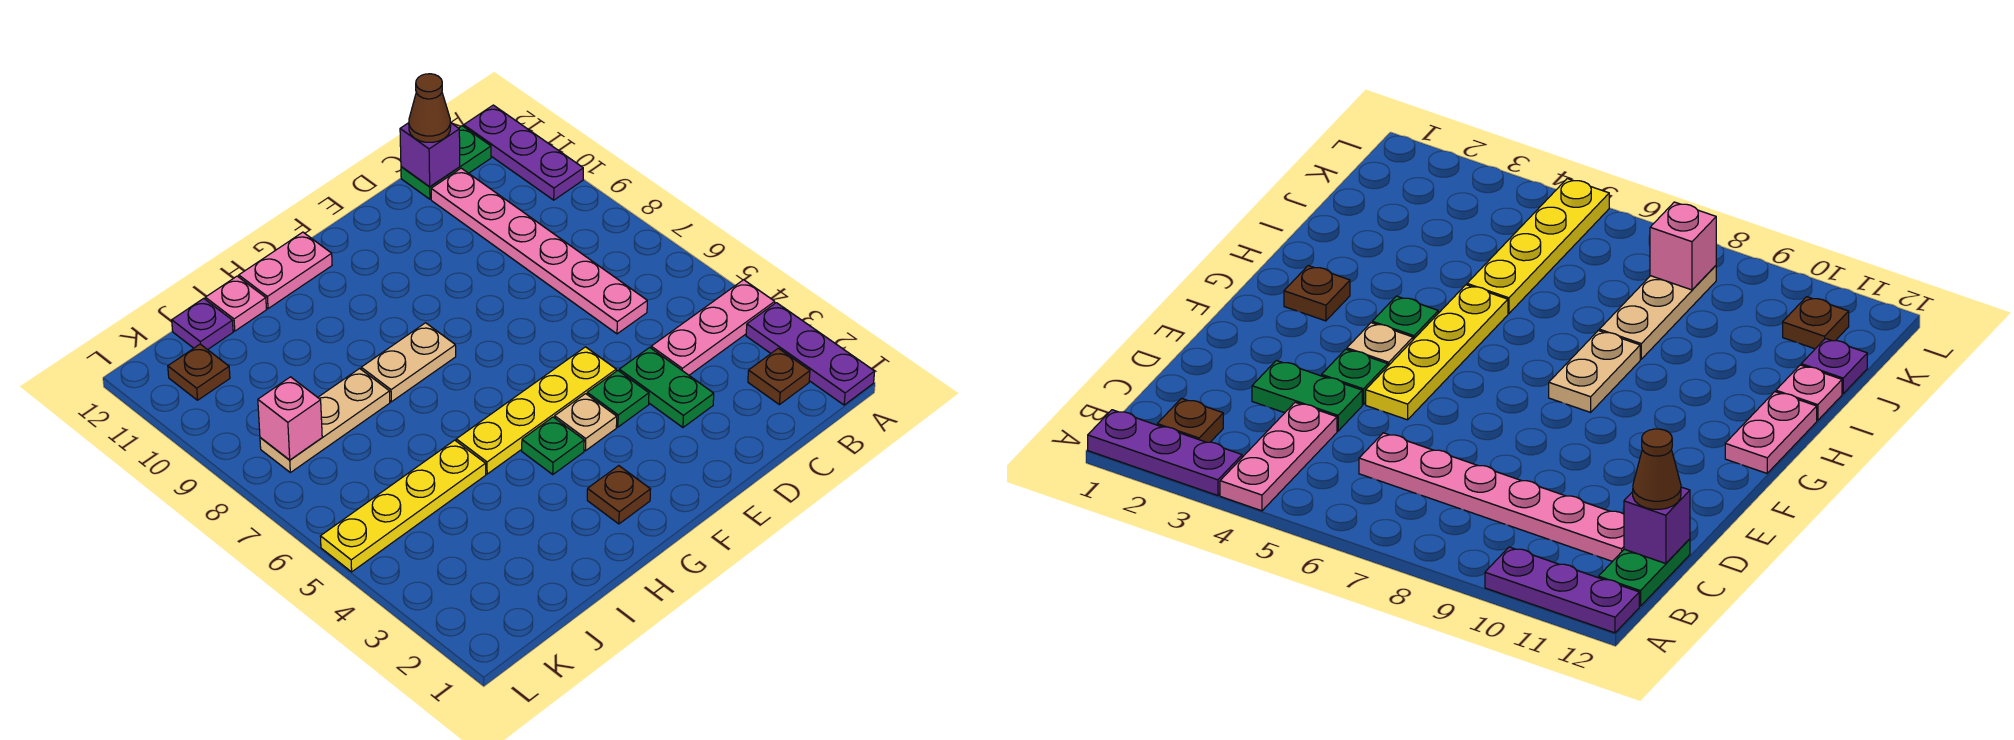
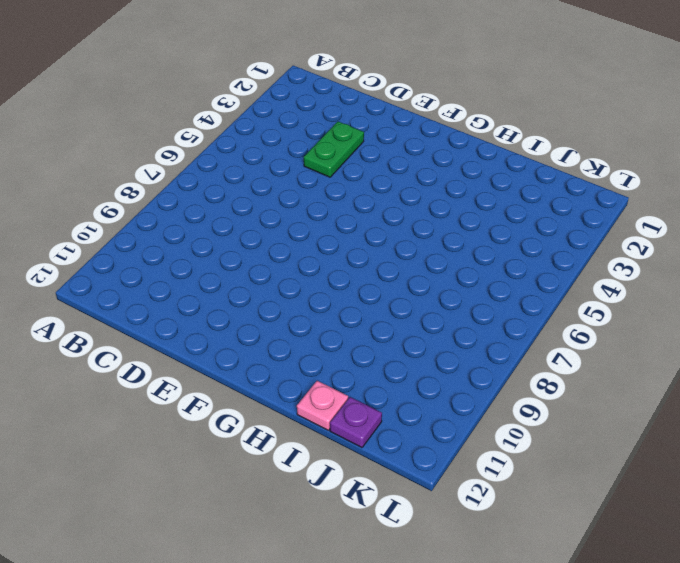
none -> purple plate A1:A3 level 1
none -> pink plate A4:C4 level 1
none -> purple plate A10:A12 level 1

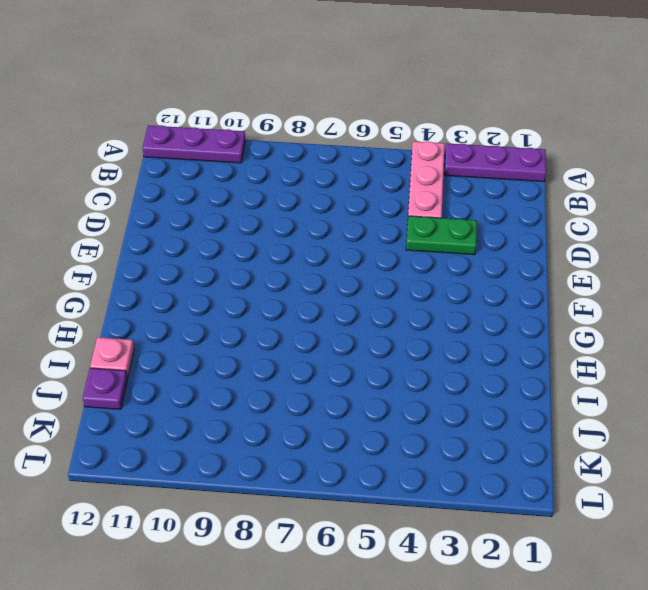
none -> brown plate B2 level 1
none -> green plate B12:C12 level 1
none -> pink plate C6:C11 level 1

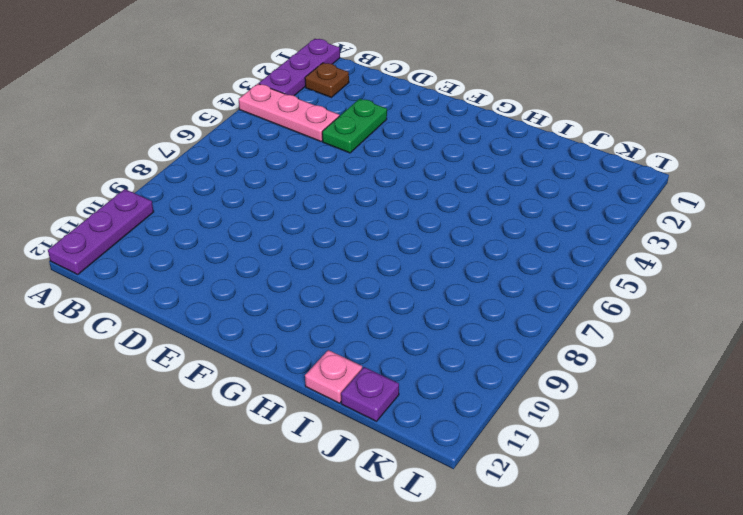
none -> green plate B12:C12 level 1
none -> pink plate C6:C11 level 1
none -> green plate E4 level 1

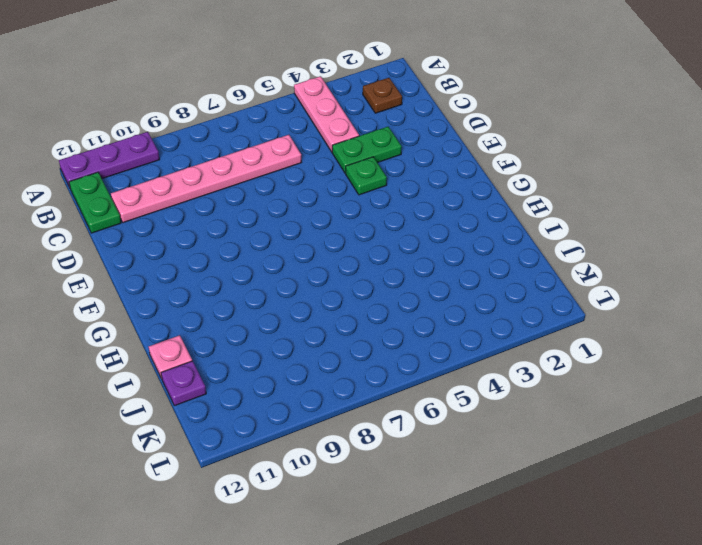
none -> purple plate A1:A3 level 1
none -> yellow plate E5:H5 level 1
none -> tan plate F4 level 1

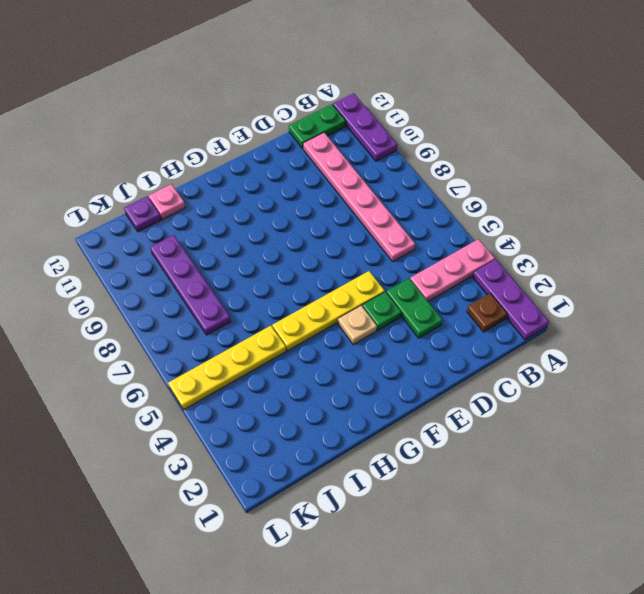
purple plate J7:J10 level 1 -> tan plate I8:K8 level 1
none -> brown plate G2 level 1
none -> green plate G4 level 1
none -> tan plate G8:H8 level 1

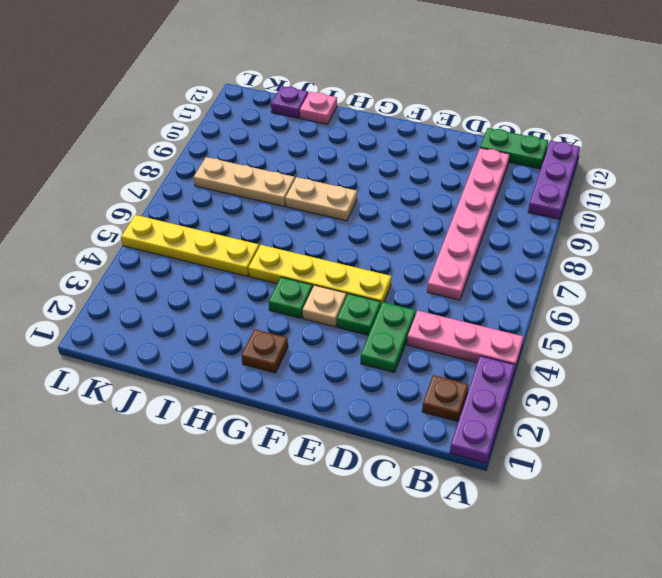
none -> pink plate G12:H12 level 1
none -> brown plate K11 level 1
none -> purple brick C12 level 2

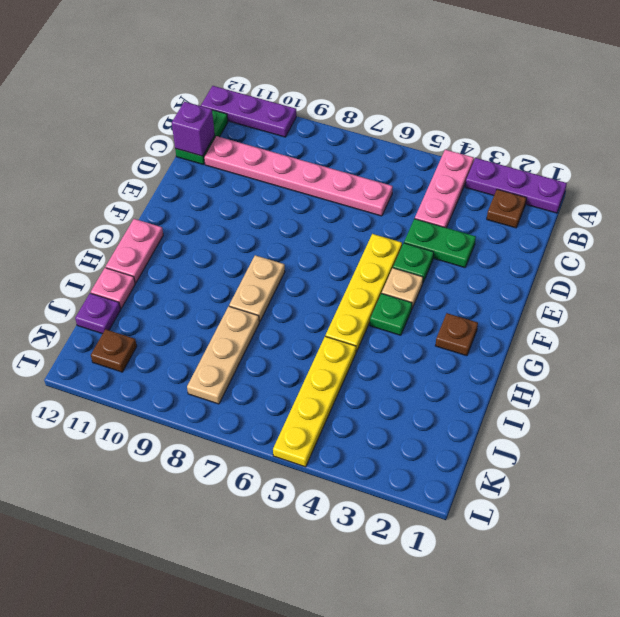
none -> pink brick K8 level 2
none -> brown cone C12 level 3

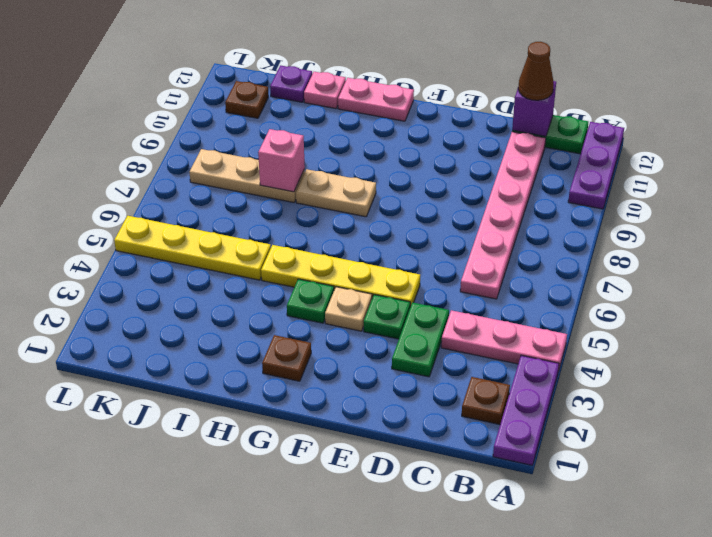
pink brick I8 level 2 -> pink brick K8 level 2

